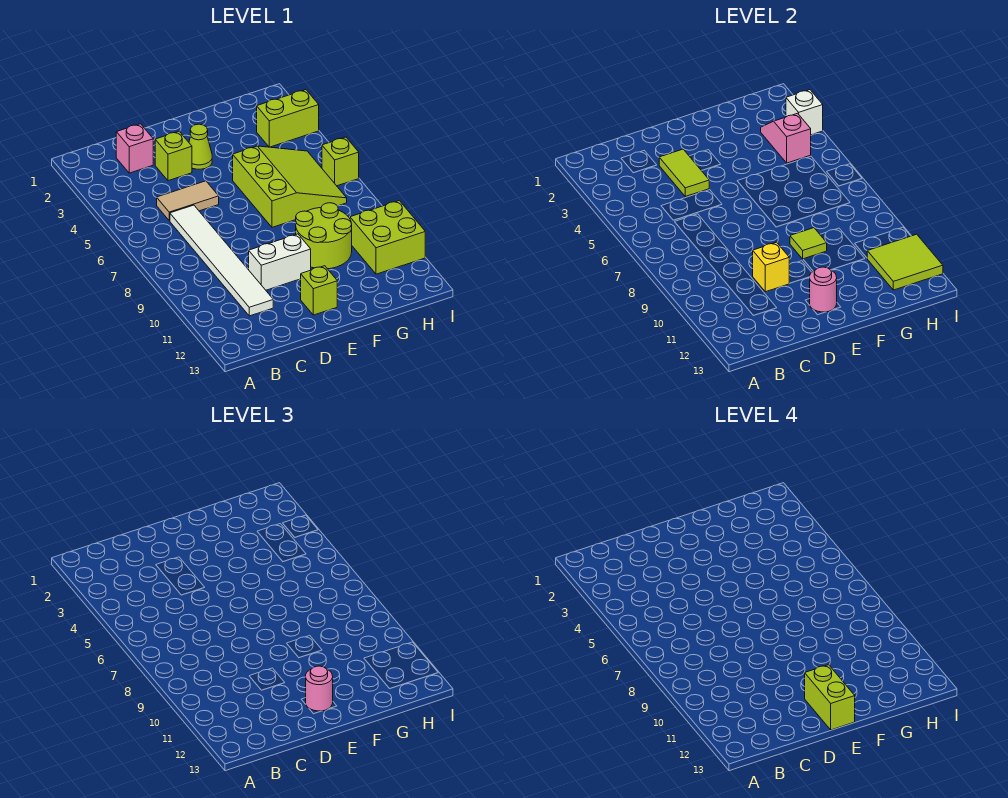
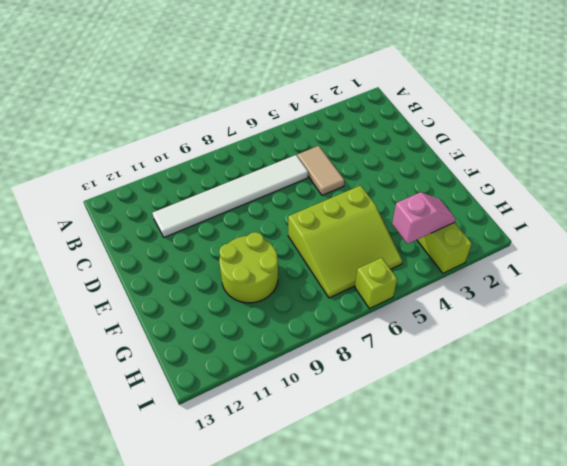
none -> pink brick C2 level 1
none -> lime brick D3 level 1
none -> white brick D10:E10 level 1

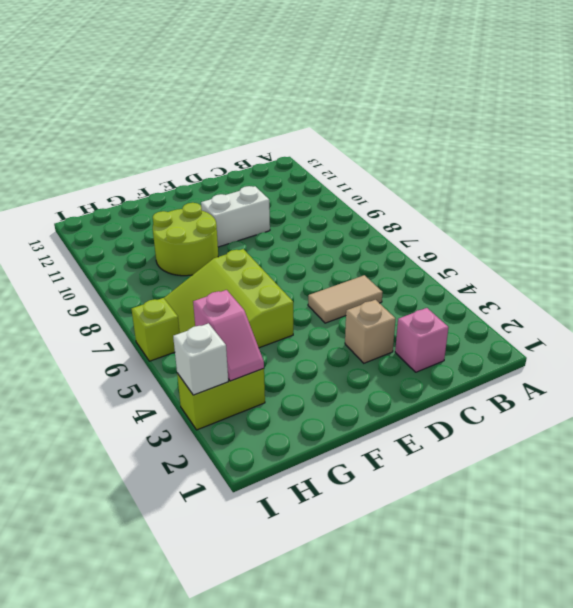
tan brick D3 level 1 -> lime brick D3 level 1
none -> white tile C6:C11 level 1
none -> lime cone E3 level 1
none -> lime brick E12 level 1

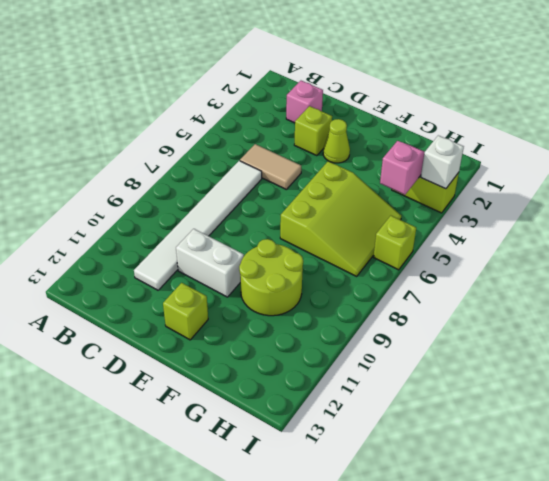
none -> lime brick H10:I11 level 1
none -> lime tile D3:D4 level 2
none -> yellow brick D10 level 2

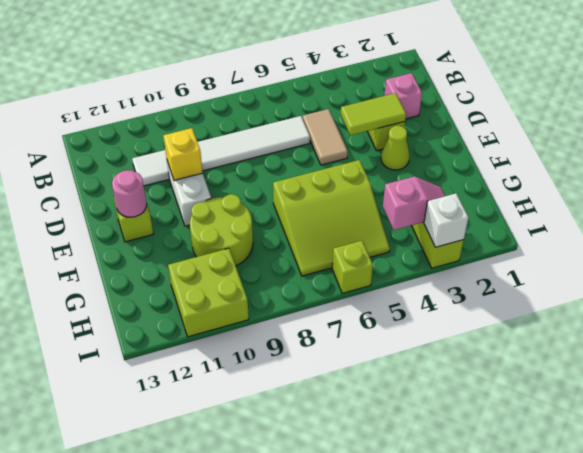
none -> lime tile F9 level 2
none -> lime tile H11:I12 level 2
none -> pink round brick E12 level 3

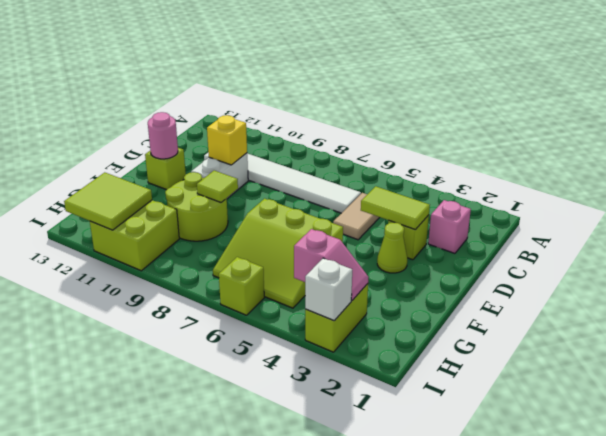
none -> pink round brick E12 level 3
none -> lime brick E12:E13 level 4

